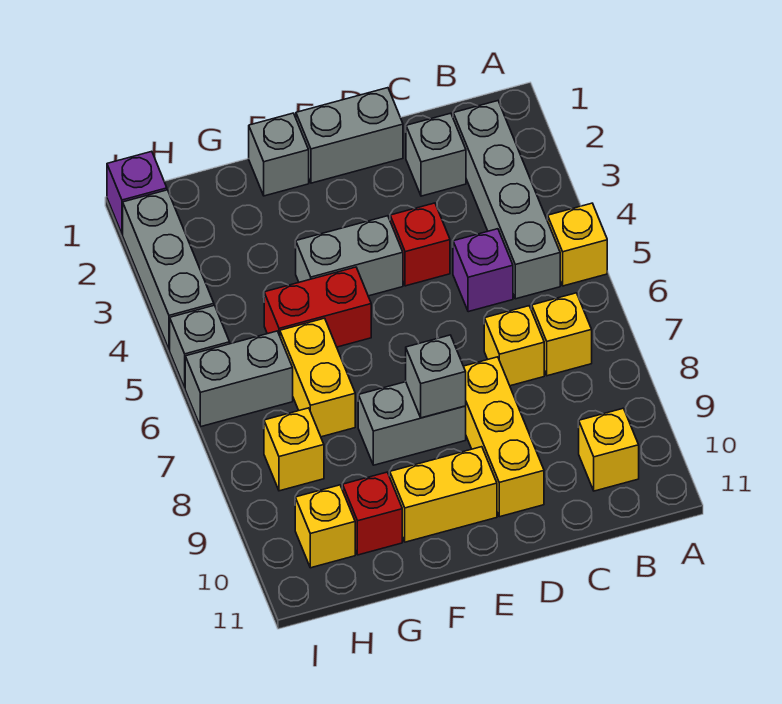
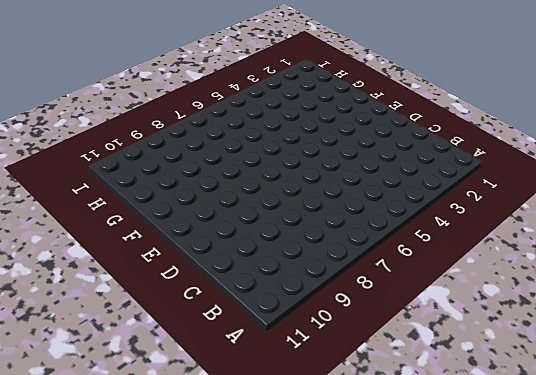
none -> yellow brick A5 level 1
none -> grey brick B2:B5 level 1
none -> yellow brick B7 level 1

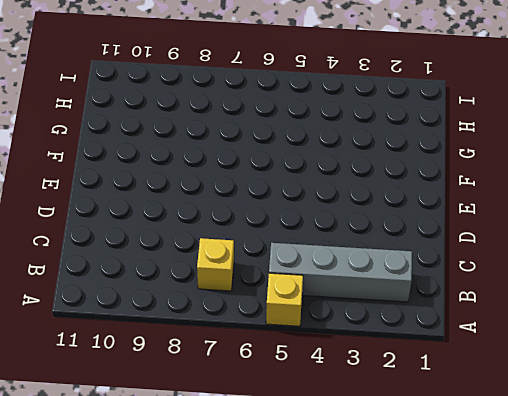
none -> yellow brick B10 level 1
none -> grey brick C2 level 1
none -> purple brick C5 level 1

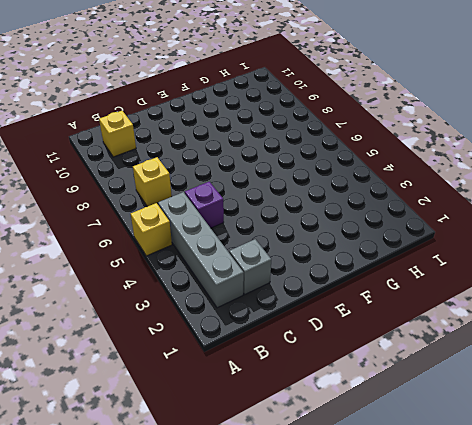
none -> yellow brick C7 level 1
none -> grey brick D1:E1 level 1
none -> red brick D4 level 1

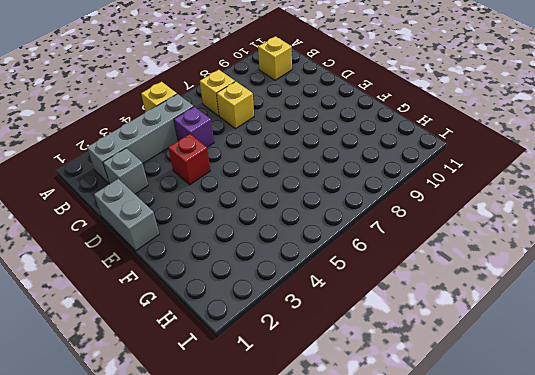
none -> yellow brick D8:D10 level 1
none -> grey brick E4:F4 level 1
none -> grey brick E8:F8 level 1

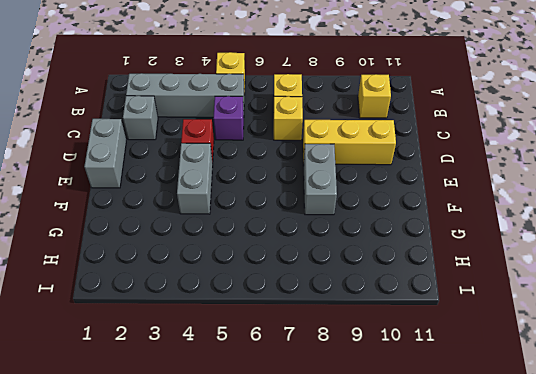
none -> yellow brick E10:F10 level 1
none -> grey brick F1 level 1
none -> red brick F5:G5 level 1

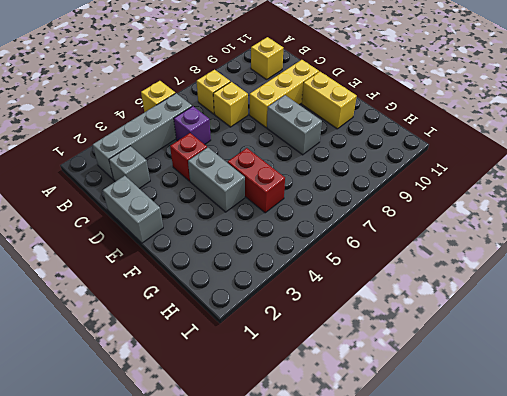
none -> grey brick F1 level 1
none -> yellow brick G6:G7 level 1
none -> red brick G10 level 1

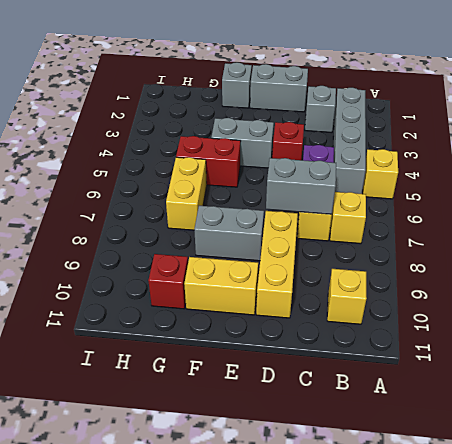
grey brick C7:D7 level 2 -> grey brick H6:I6 level 1
none -> yellow brick H8 level 1
none -> yellow brick H10 level 1
none -> purple brick I1 level 1

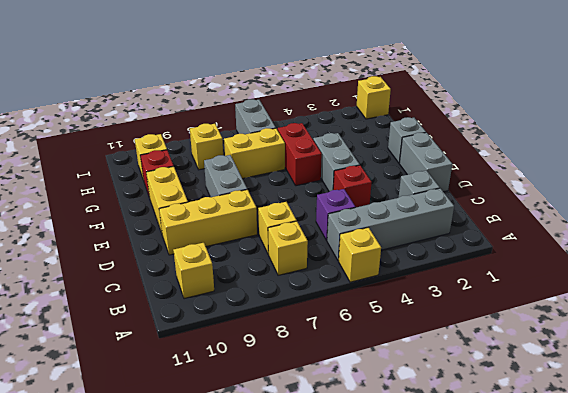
yellow brick I1 level 1 -> purple brick I1 level 1
none -> grey brick I2:I4 level 1
none -> grey brick I5 level 1
none -> grey brick E8 level 2

